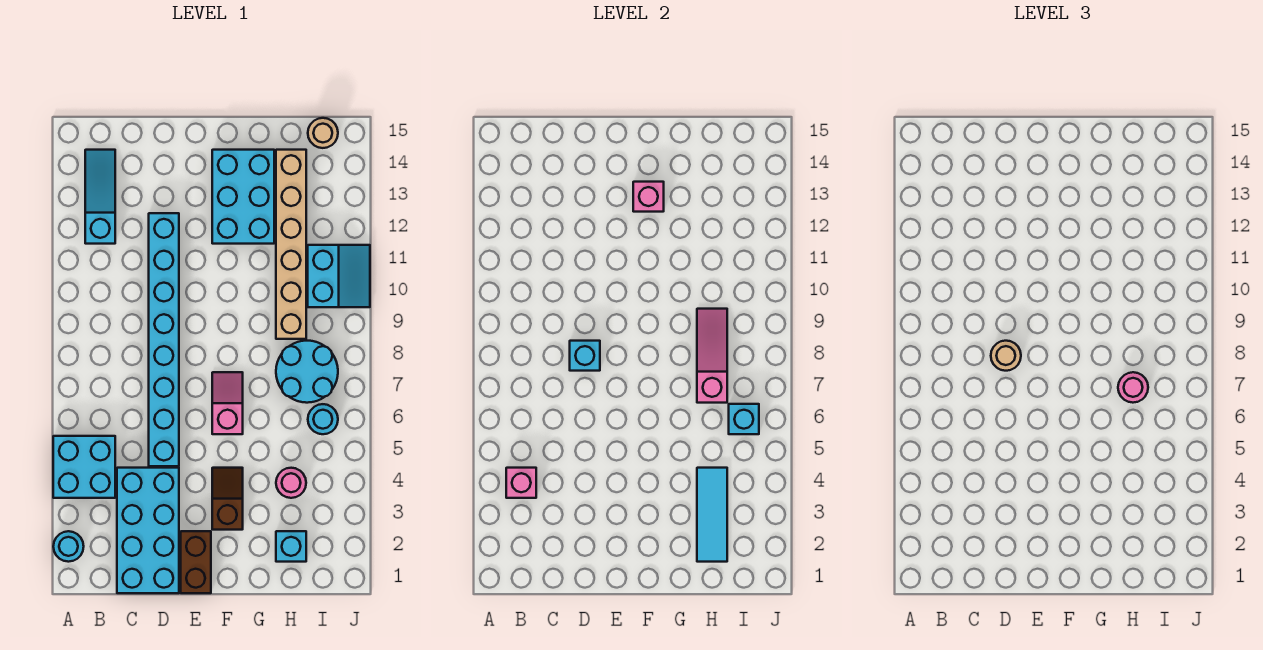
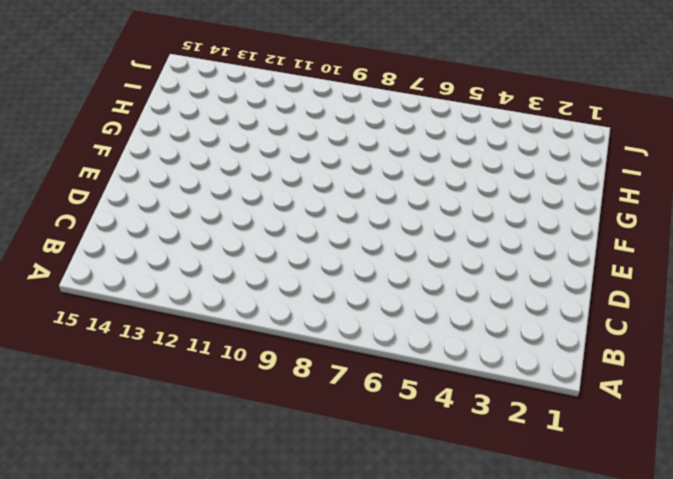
none -> cyan round brick A2 level 1
none -> cyan brick A4:B5 level 1
none -> cyan slope B12:B14 level 1 top 12

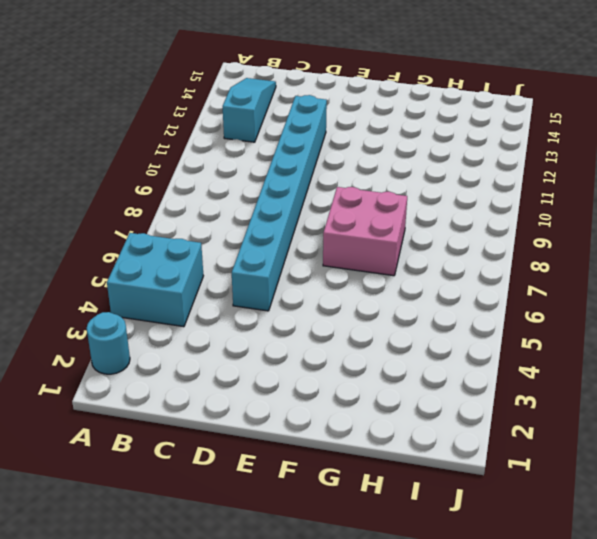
pink brick F7:G8 level 1 -> pink slope F6:F7 level 1 top 6
none -> cyan brick C1:D4 level 1
none -> brown brick E1:E2 level 1
none -> brown slope F3:F4 level 1 top 3

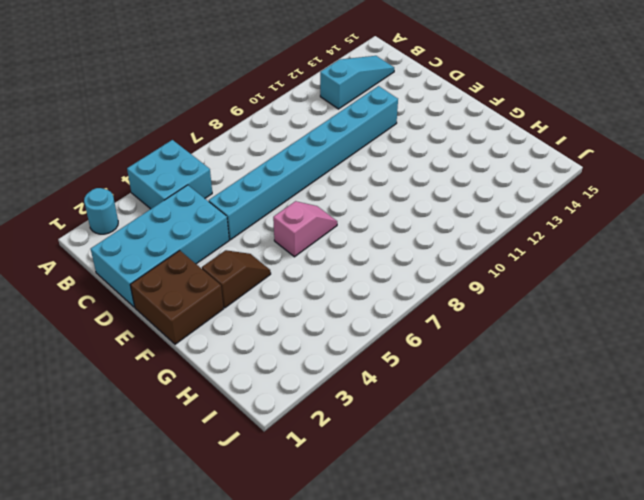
brown brick E1:F2 level 1 -> brown brick E1:E2 level 1
none -> cyan brick F12:G14 level 1
none -> cyan brick H2 level 1
none -> pink round brick H4 level 1

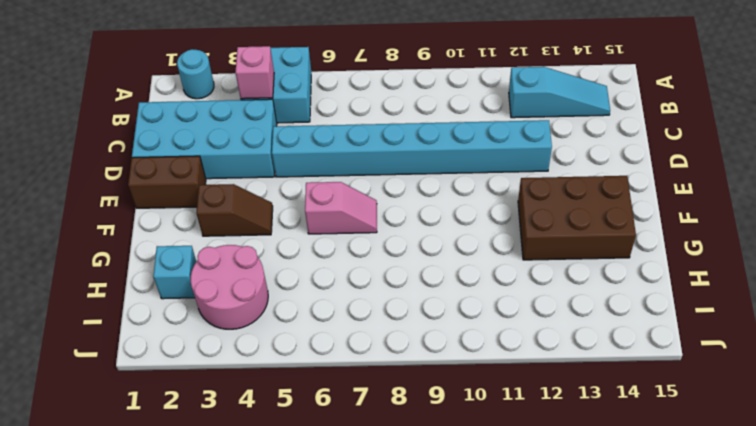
brown brick F12:G14 level 1 -> cyan brick F12:G14 level 1
pink round brick H3:I4 level 1 -> pink round brick H4 level 1
none -> cyan round brick H7:I8 level 1
none -> tan brick H9:H14 level 1
none -> cyan round brick I6 level 1

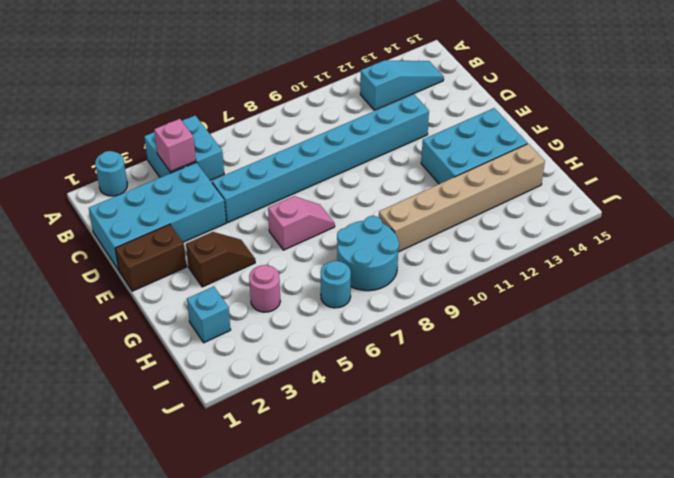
none -> cyan slope I10:J11 level 1 top I
none -> tan round brick I15 level 1
none -> cyan brick D8 level 2

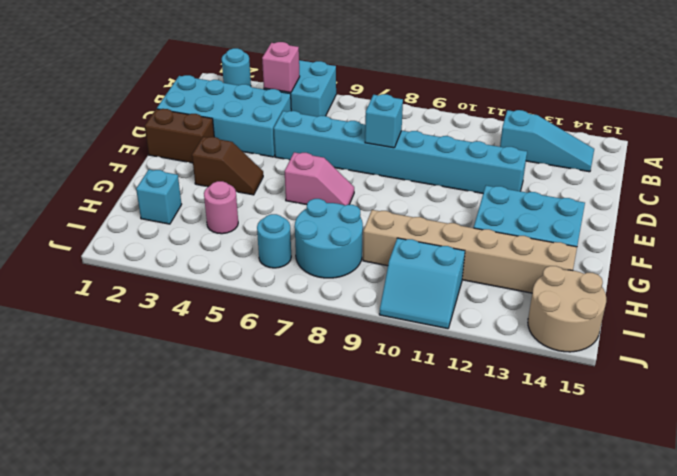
tan round brick I14:J15 level 1 -> tan round brick I15 level 1
none -> pink brick F13 level 2
none -> cyan tile H2:H4 level 2
none -> pink slope H7:H9 level 2 top 7

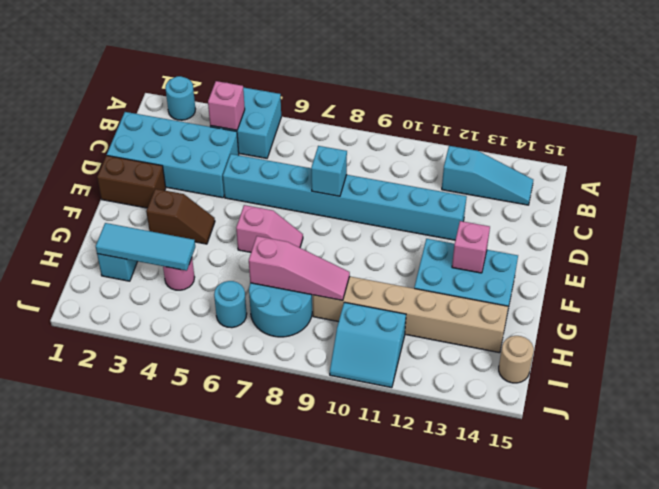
none -> cyan brick I6 level 2
none -> tan round brick D8 level 3
none -> pink round brick H7 level 3

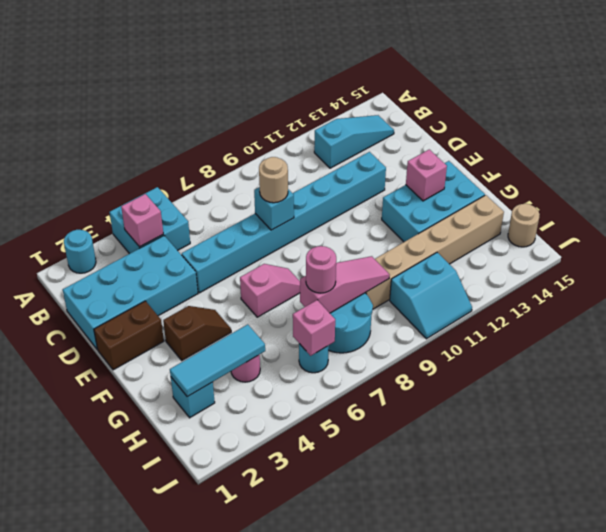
pink brick I6 level 2 -> cyan brick I6 level 2

